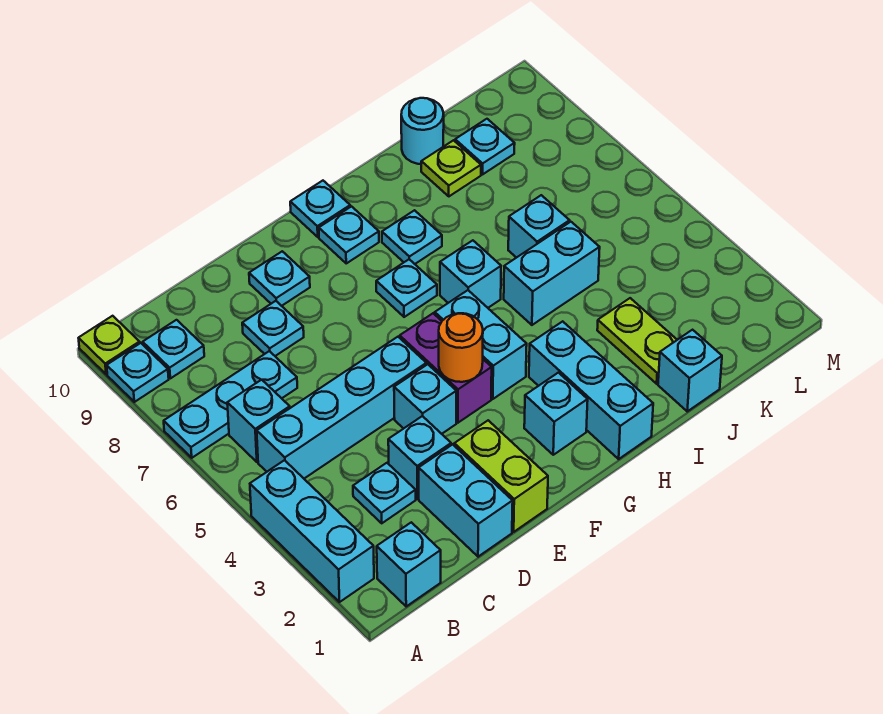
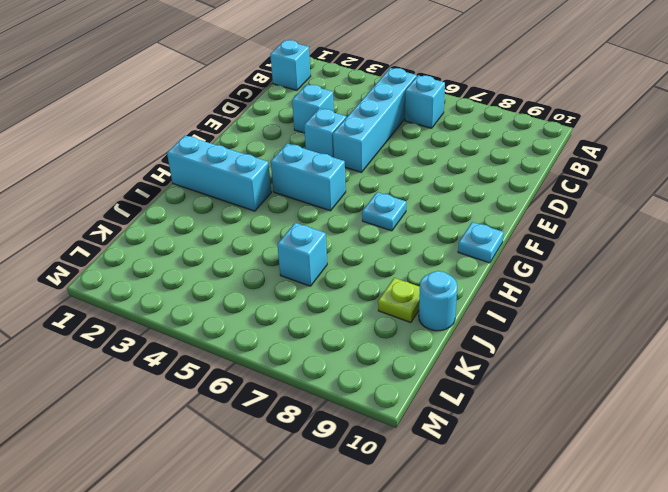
none -> cyan brick A2:A4 level 1
none -> cyan plate A7:C7 level 1
none -> cyan plate A9 level 1
none -> lime plate A10 level 1

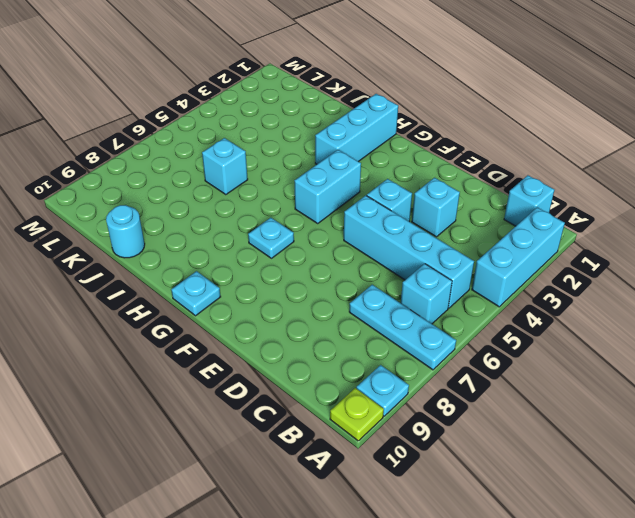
none -> cyan plate B9 level 1
none -> cyan plate C3 level 1
none -> cyan brick D1:D2 level 1
none -> cyan plate D8 level 1

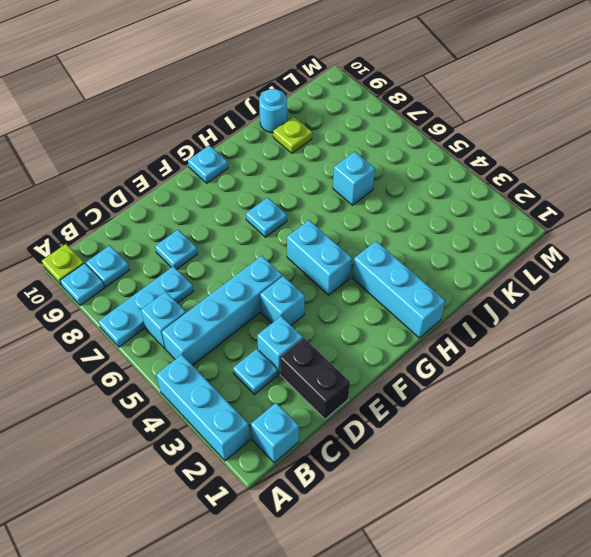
black brick D1:D2 level 1 -> cyan brick D1:D2 level 1
none -> lime brick E1:E2 level 1
none -> cyan plate E9 level 1
none -> purple brick F4:F5 level 1
none -> cyan brick G2 level 1

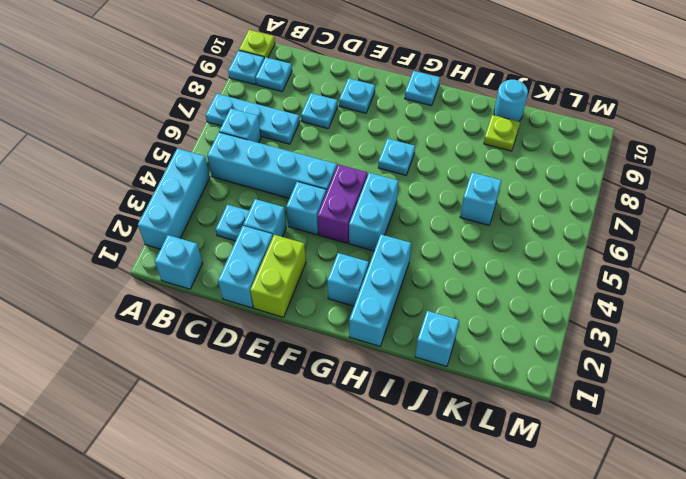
none -> cyan plate G9 level 1
none -> cyan brick H6 level 1
none -> cyan plate H8 level 1
none -> cyan brick I5:J5 level 1

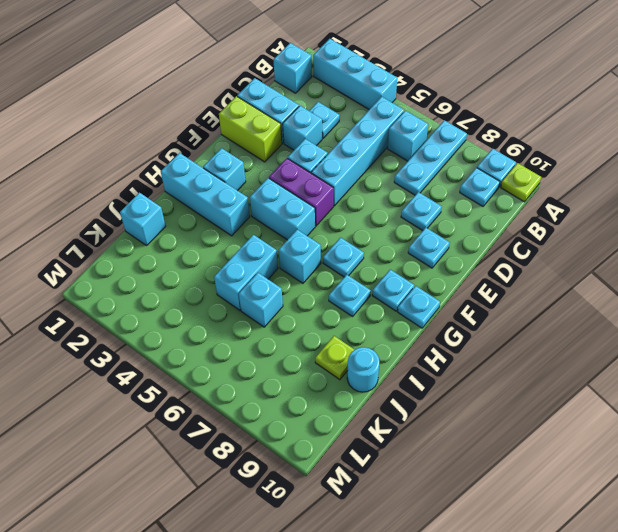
none -> lime plate J2:J3 level 1
none -> cyan plate K9 level 1
none -> orange round brick F4 level 2

